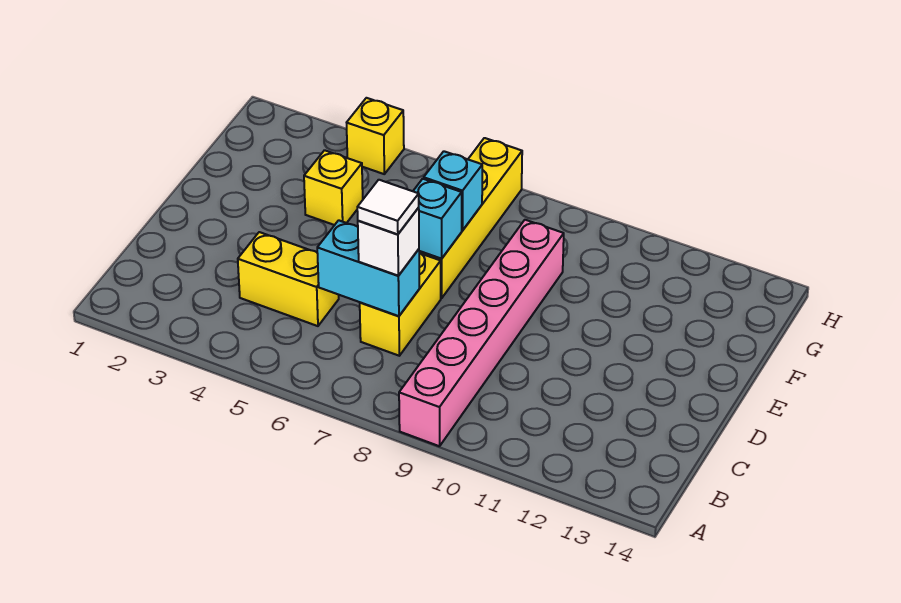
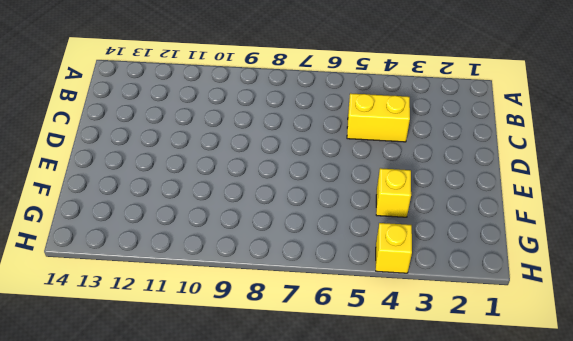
none -> pink brick A9:F9 level 1
none -> yellow brick C7:D7 level 1

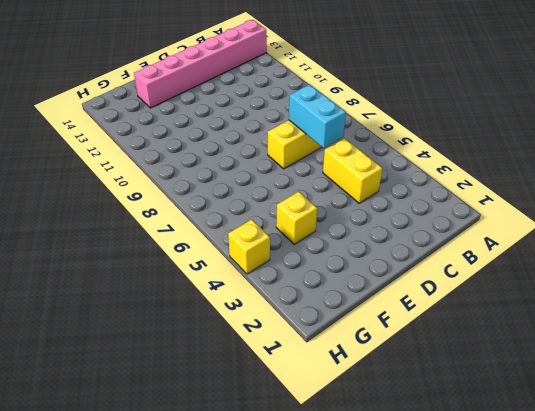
pink brick A13:F13 level 1 -> pink brick A9:F9 level 1
none -> yellow brick E7:H7 level 1
none -> cyan brick E7 level 2

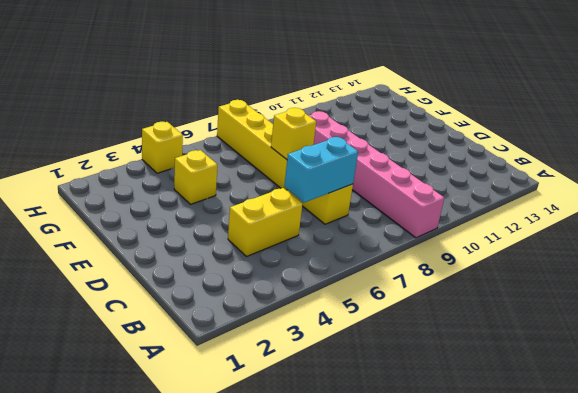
yellow brick E7 level 2 -> cyan brick E7 level 2
none -> cyan brick F7 level 2
none -> white brick C7 level 3

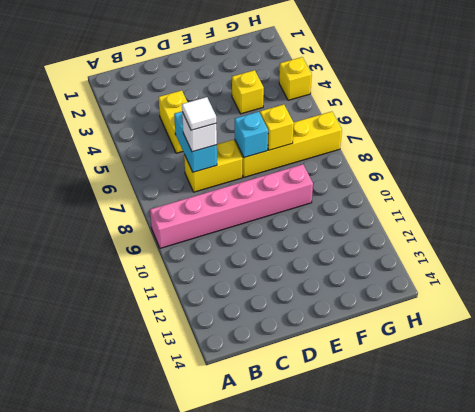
yellow brick F7 level 2 -> cyan brick F7 level 2

